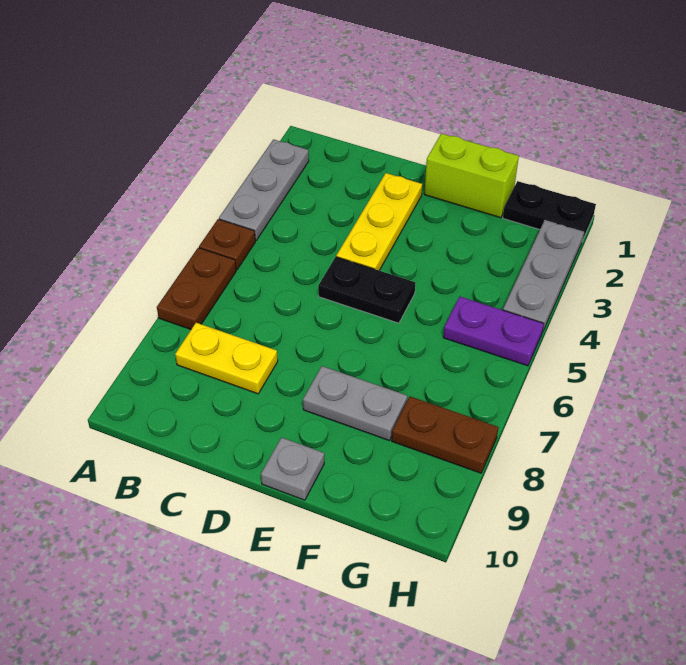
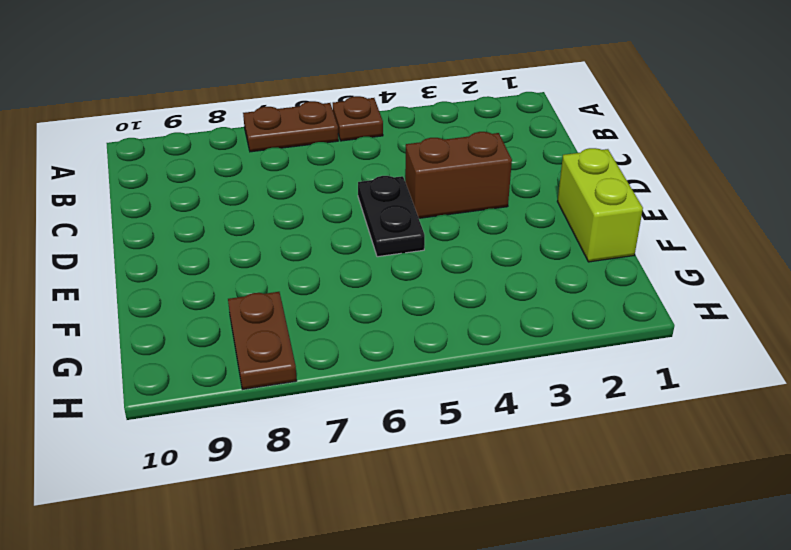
brown brick D3:D4 level 1 -> yellow plate D2:D4 level 1
none -> grey plate A2:A4 level 1
none -> yellow plate B8:C8 level 1
none -> grey plate E8:F8 level 1

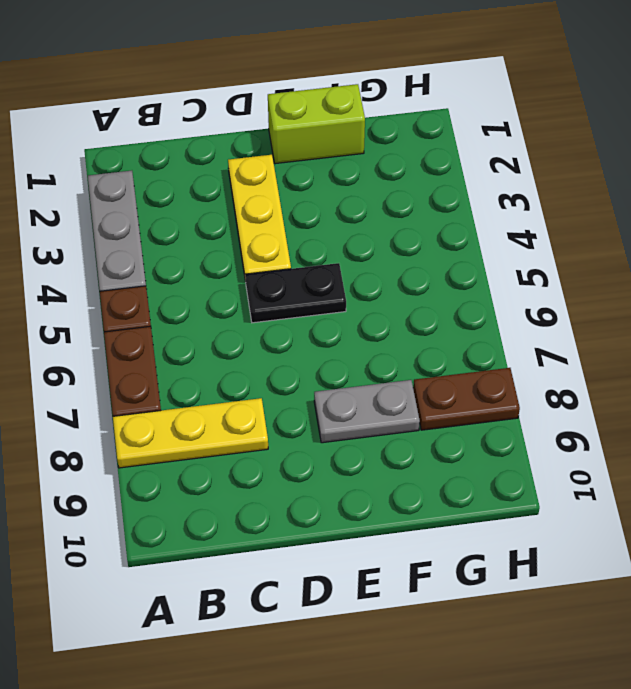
yellow plate A8:C8 level 1 -> yellow plate B8:C8 level 1
none -> grey plate E10 level 1
none -> black plate G1:H1 level 1
none -> purple plate G5:H5 level 1

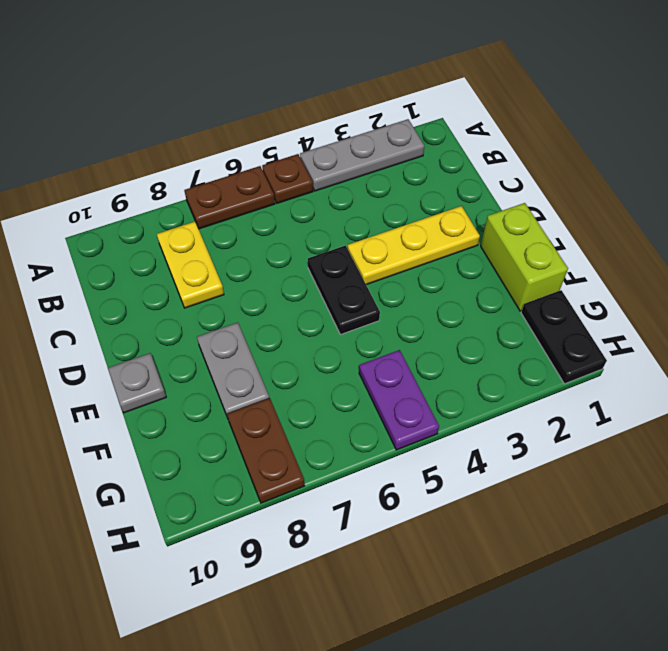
none -> grey plate H2:H4 level 1

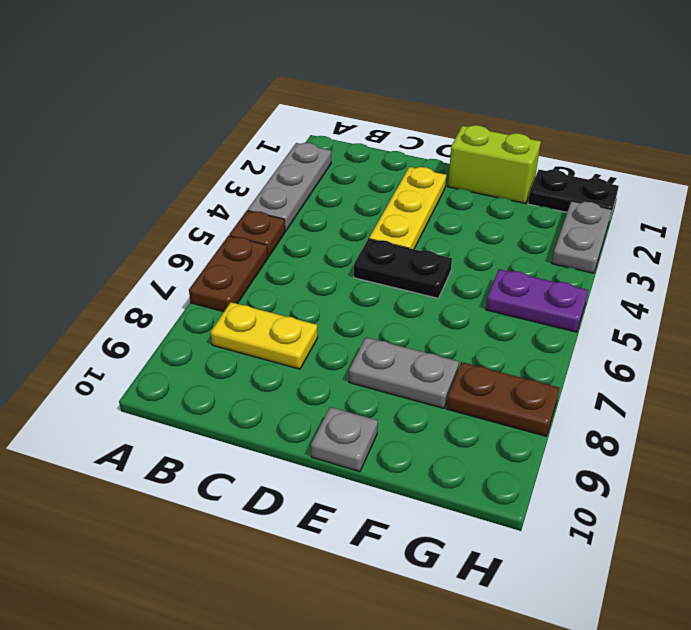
grey plate H2:H3 level 1 -> grey plate H2:H4 level 1

